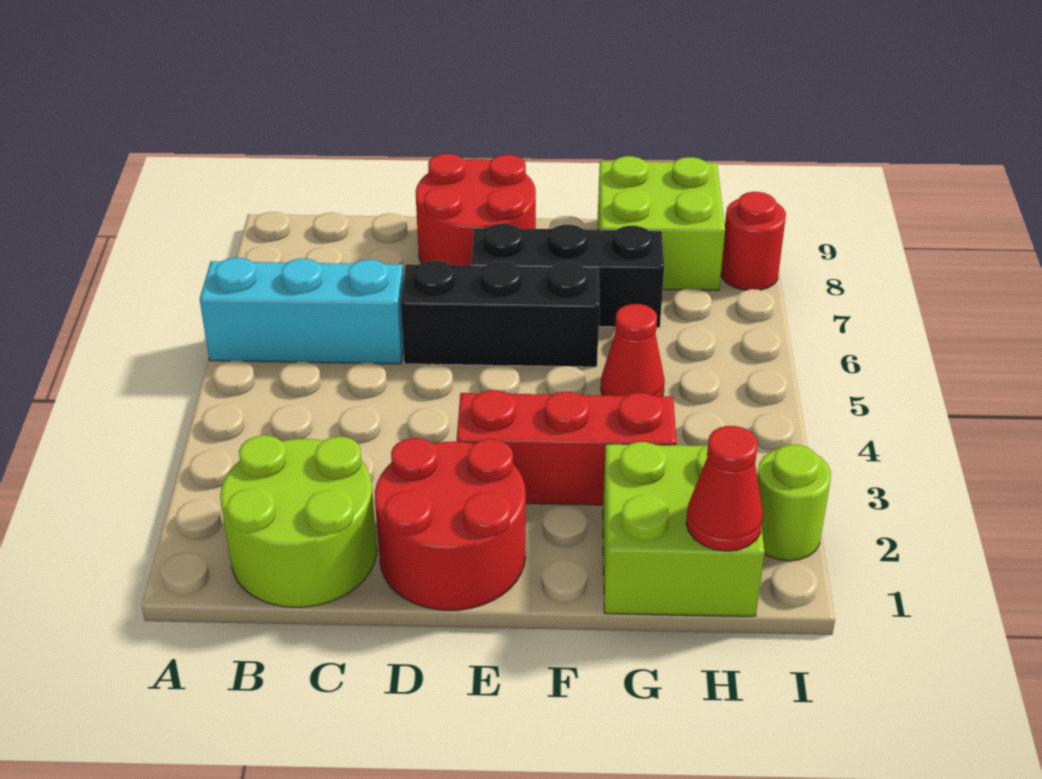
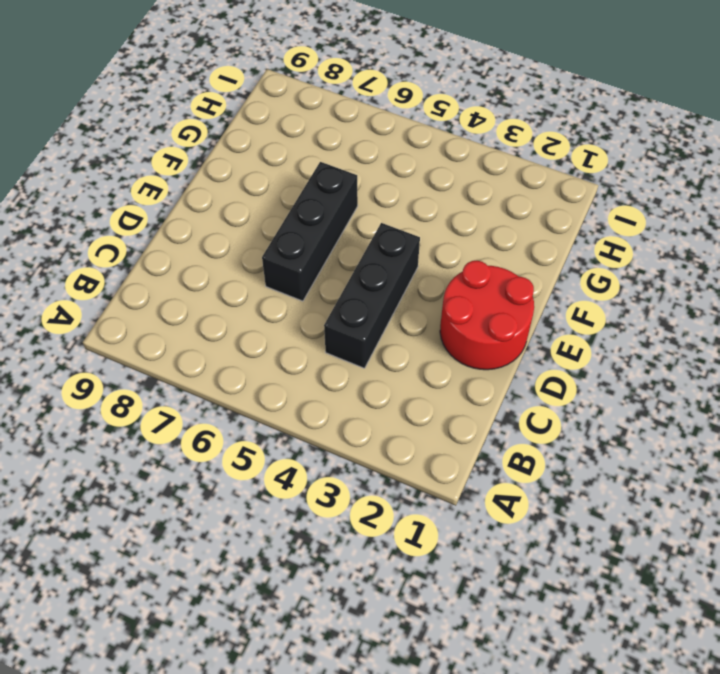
black brick C4:E4 level 1 -> black brick E7:G7 level 1
none -> cyan brick A6:C6 level 1
none -> lime round brick B1:C2 level 1
none -> red round brick D8:E9 level 1

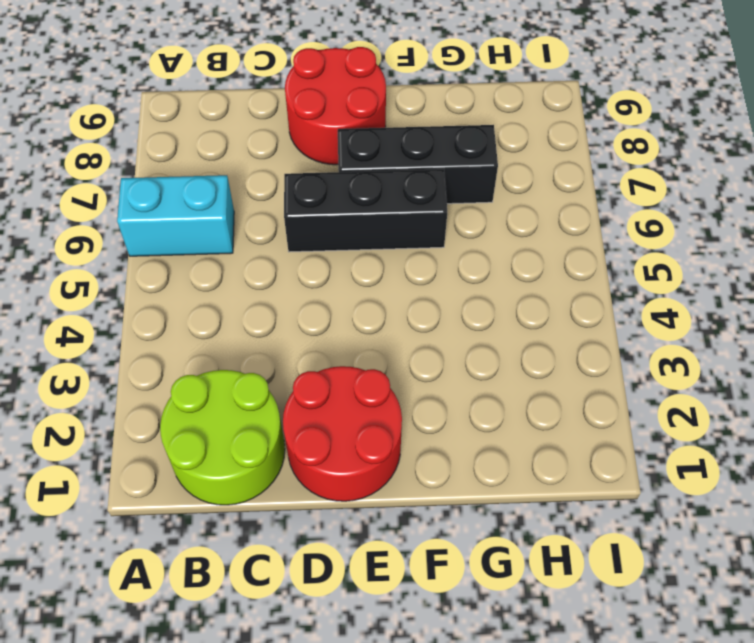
cyan brick A6:B6 level 1 -> cyan brick A6:C6 level 1
none -> red brick E3:G3 level 1
none -> lime brick G1:H2 level 1
none -> red cone G5 level 1

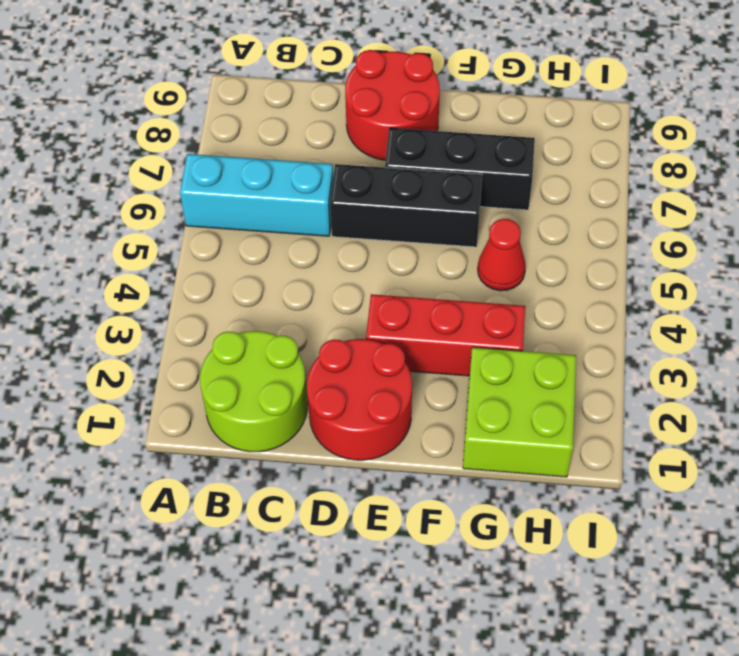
none -> lime brick G8:H9 level 1
none -> lime round brick I2 level 1
none -> red round brick I8 level 1

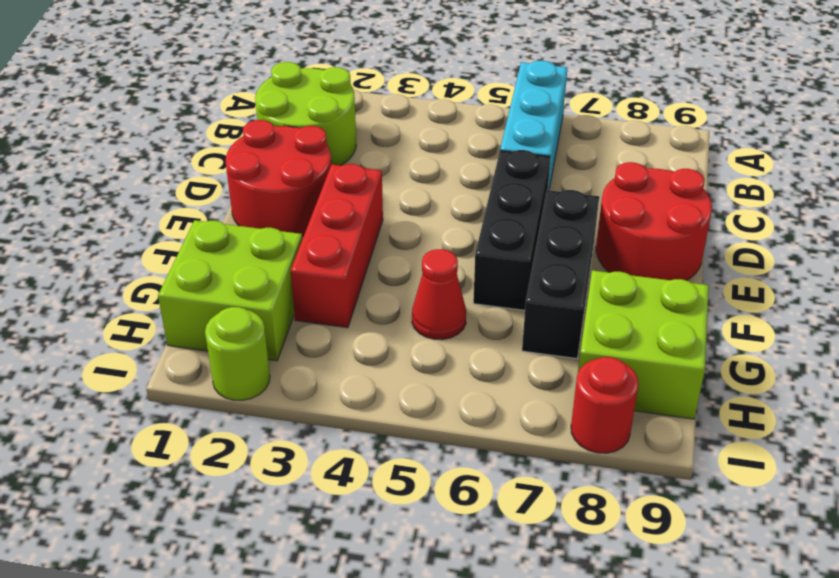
none -> red cone H1 level 2

